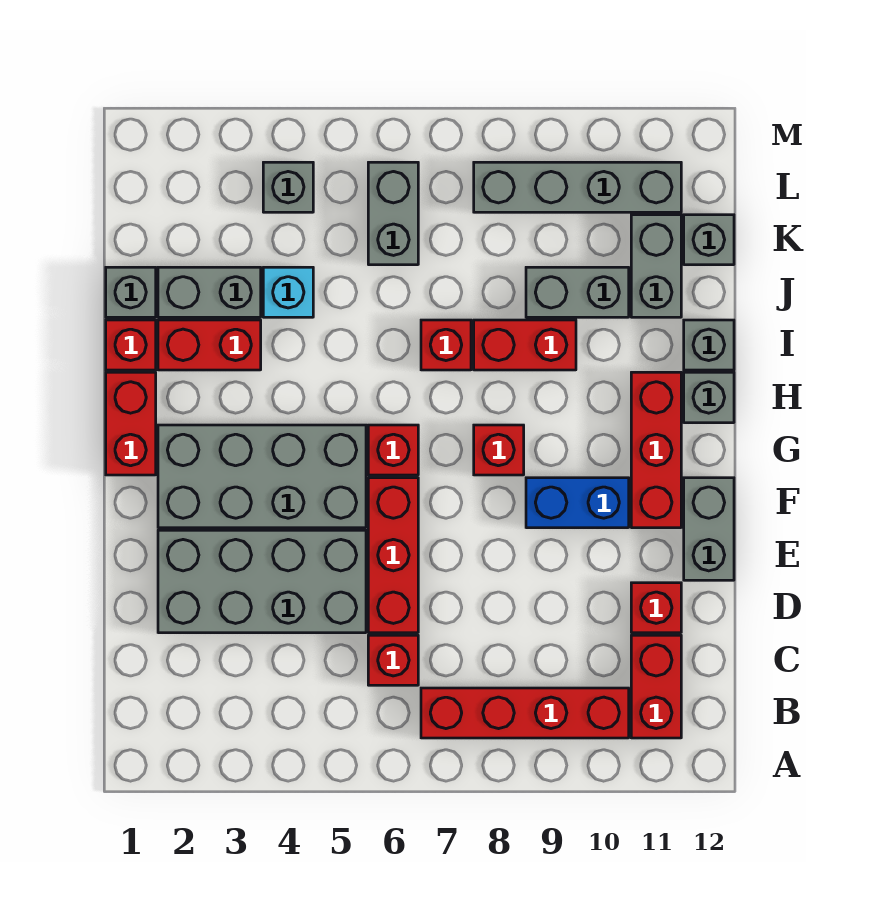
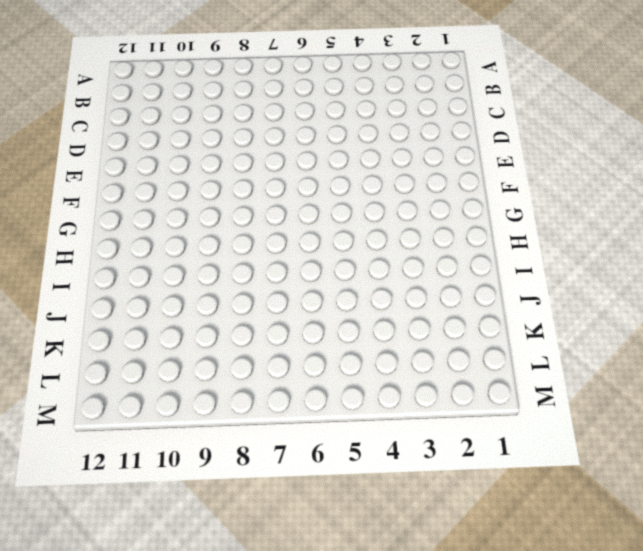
none -> red brick B7:B10 level 1
none -> red brick B11:C11 level 1
none -> red brick C6 level 1

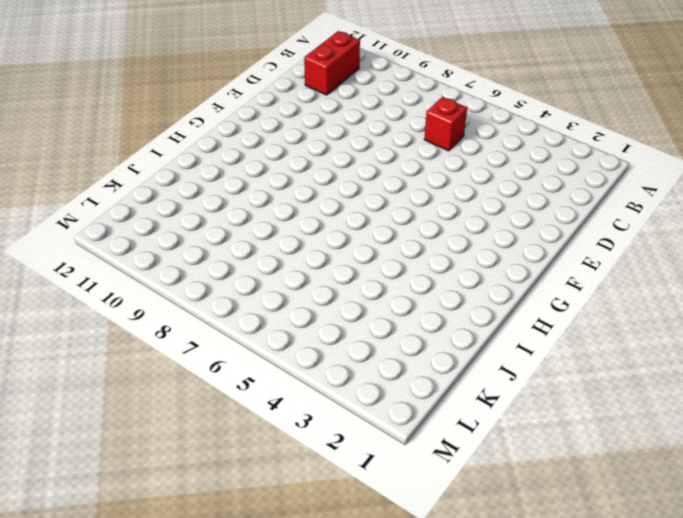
none -> red brick B7:B10 level 1
none -> grey brick D2:E5 level 1
none -> red brick D6:F6 level 1

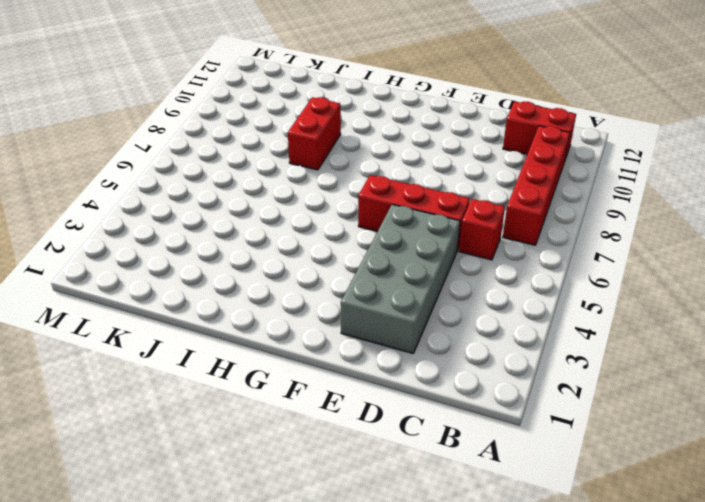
none -> red brick D11 level 1
none -> grey brick E12:F12 level 1
none -> grey brick F2:G5 level 1

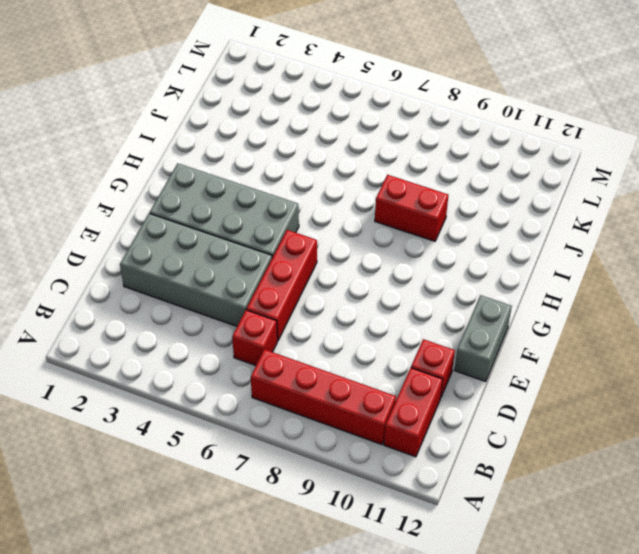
none -> blue brick F9:F10 level 1
none -> red brick F11:H11 level 1
none -> red brick G1:H1 level 1

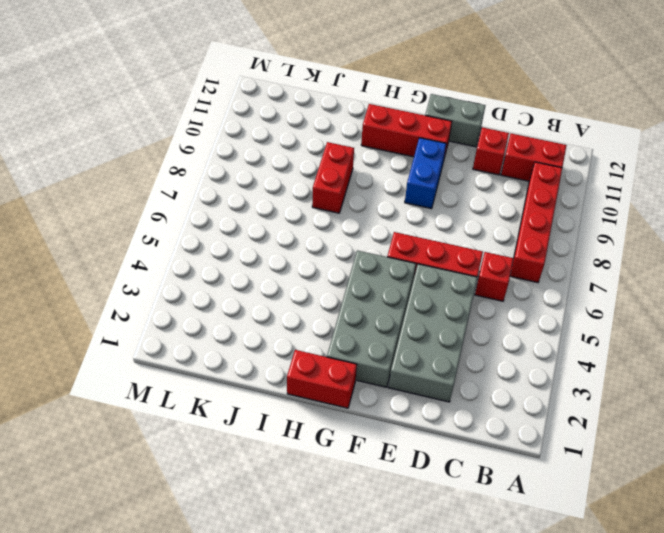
none -> red brick G6 level 1
none -> red brick G8 level 1
none -> grey brick H12 level 1

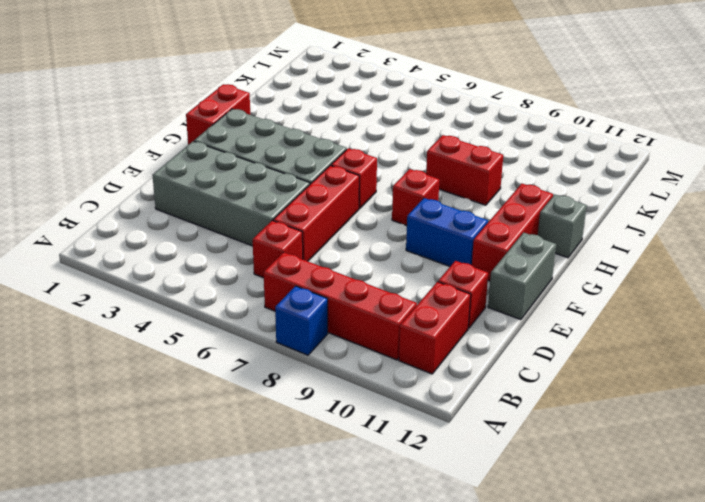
blue brick A8 level 1 -> none
none -> red brick I1 level 1
none -> red brick I2:I3 level 1
none -> red brick I7 level 1

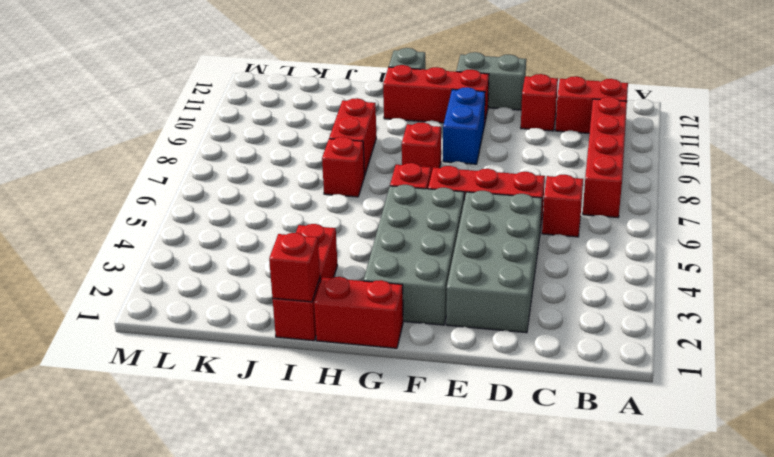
red brick I1 level 2 -> none
none -> grey brick I12 level 1
none -> grey brick J1 level 1
none -> grey brick J2:J3 level 1

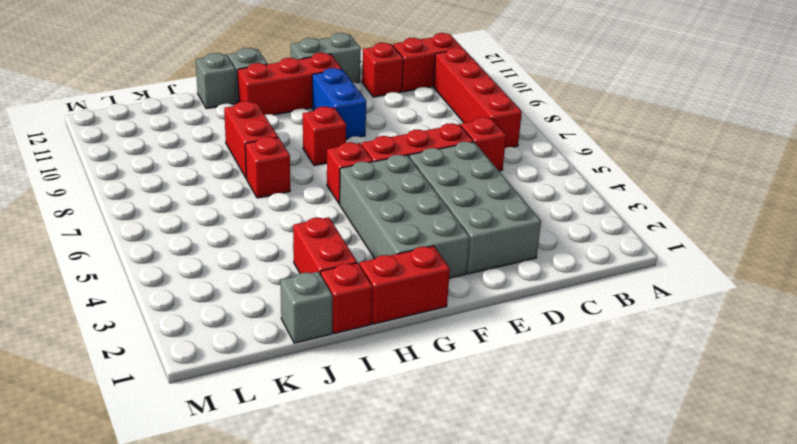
none -> grey brick J2:J3 level 1
none -> cyan brick J4 level 1
none -> grey brick J9:J10 level 1

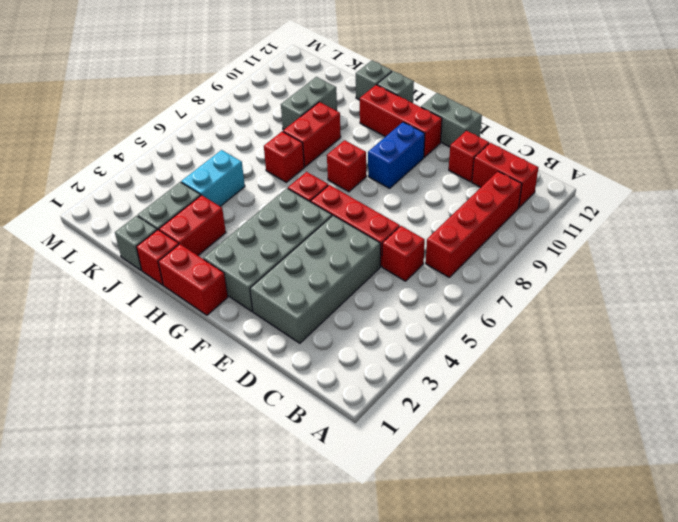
cyan brick J4:J5 level 1 -> cyan brick J4 level 1
none -> grey brick J11:K11 level 1
none -> grey brick K6:L6 level 1
none -> grey brick K12 level 1

